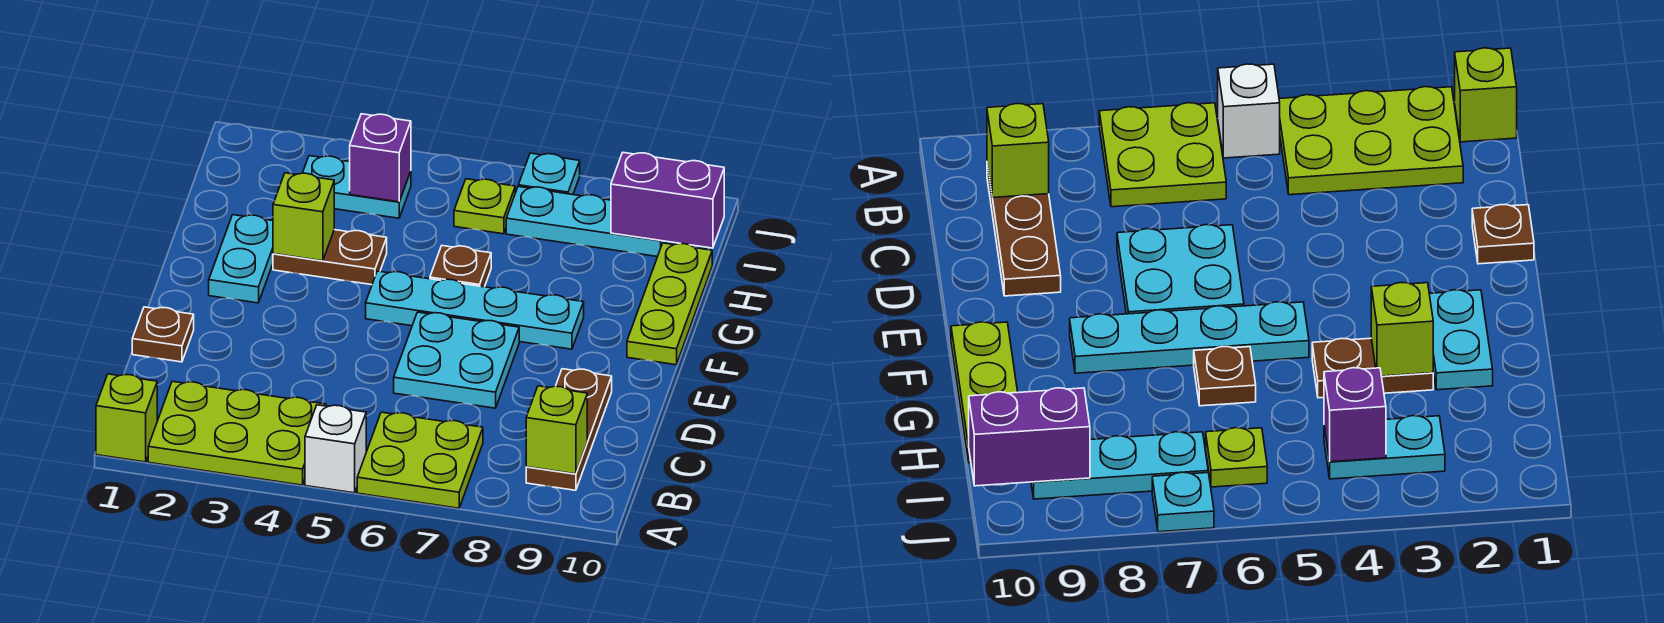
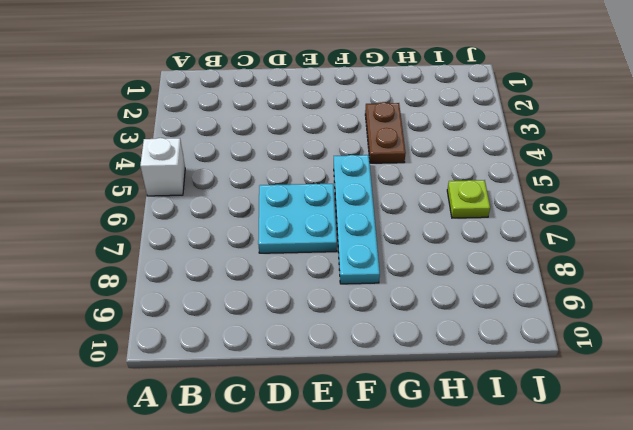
none -> lime brick A1 level 1
none -> lime plate A2:B4 level 1
none -> lime plate A6:B7 level 1

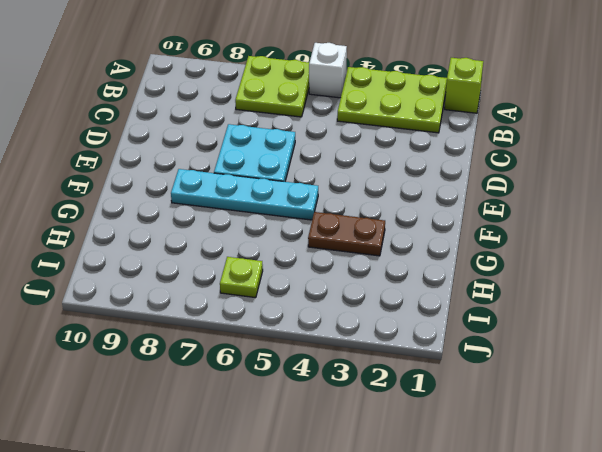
none -> brown plate B9:D9 level 1
none -> brown plate D1 level 1
none -> cyan plate F2:G2 level 1

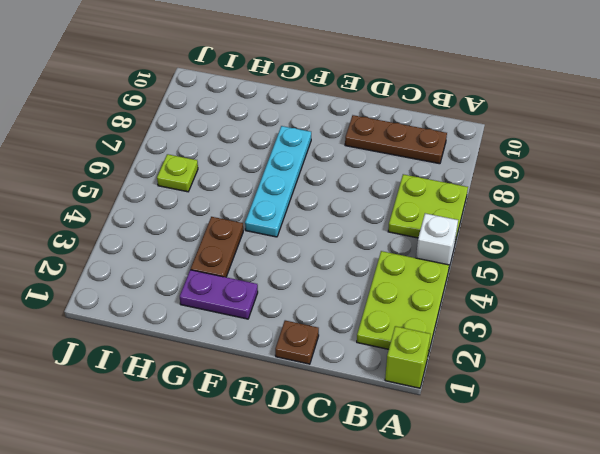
purple plate F2:G2 level 1 -> cyan plate F2:G2 level 1
none -> cyan plate D6:E7 level 1
none -> lime plate F10:H10 level 1
none -> brown plate G6 level 1

